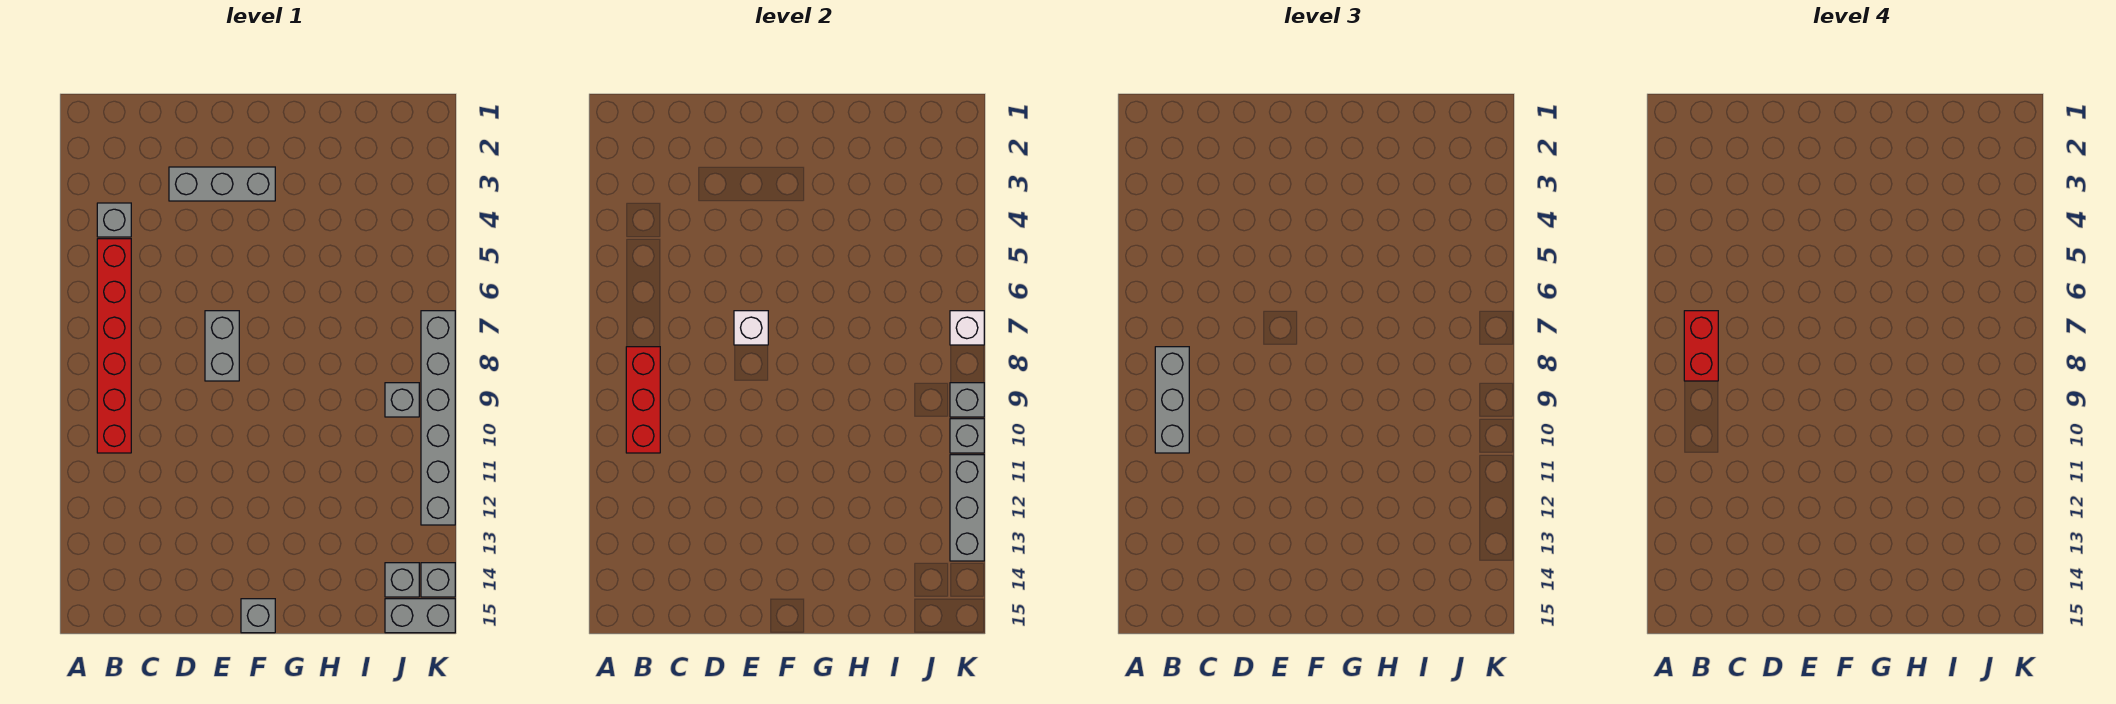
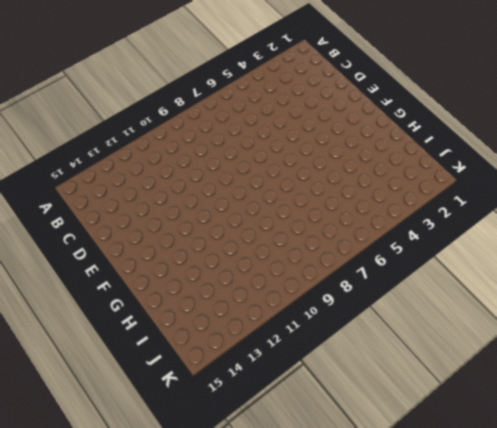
none -> grey brick B4 level 1
none -> red brick B5:B10 level 1
none -> grey brick D3:F3 level 1

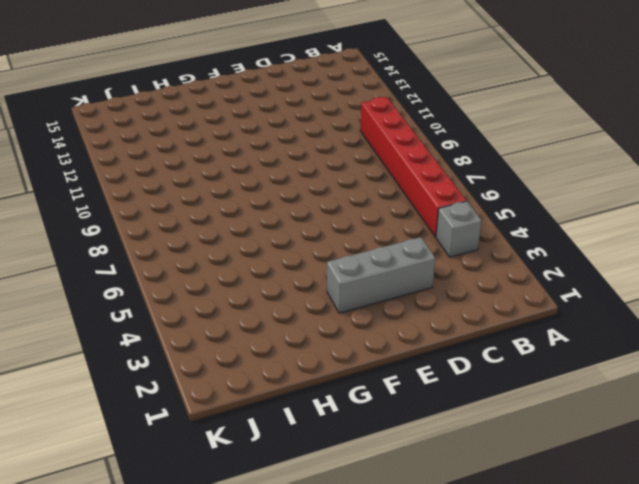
none -> grey brick E7:E8 level 1
none -> grey brick F15 level 1
none -> grey brick J9 level 1

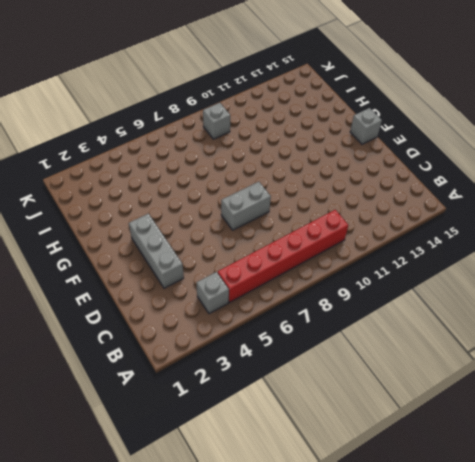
none -> grey brick J14 level 1
none -> grey brick J15:K15 level 1
none -> grey brick K7:K12 level 1

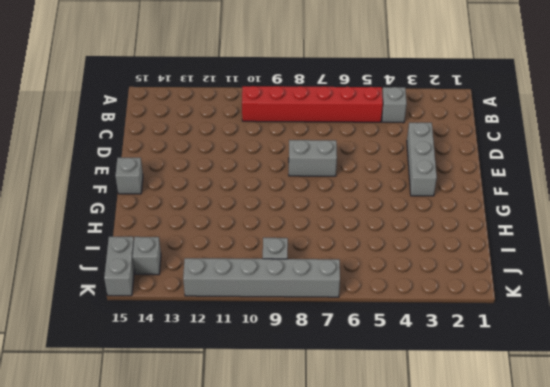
none -> grey brick K14 level 1
none -> red brick B8:B10 level 2
none -> white brick E7 level 2

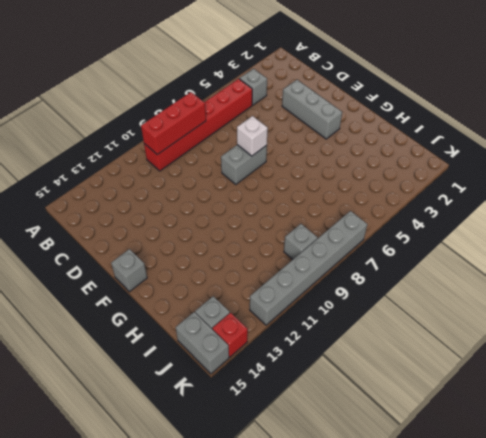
red brick K14 level 1 -> grey brick K14 level 1
none -> white brick K7 level 2
none -> grey brick K9 level 2
none -> grey brick K10 level 2

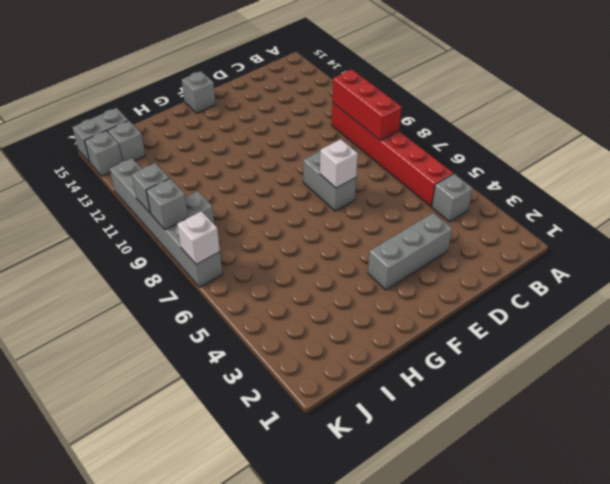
none -> grey brick K11:K13 level 2
none -> grey brick B8:B10 level 3
none -> red brick B7:B8 level 4

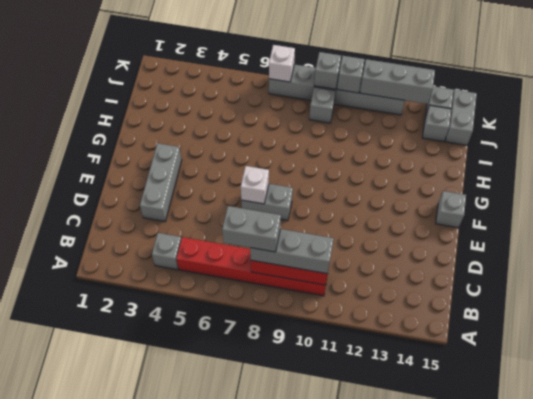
grey brick B7:B8 level 4 -> red brick B7:B8 level 4

